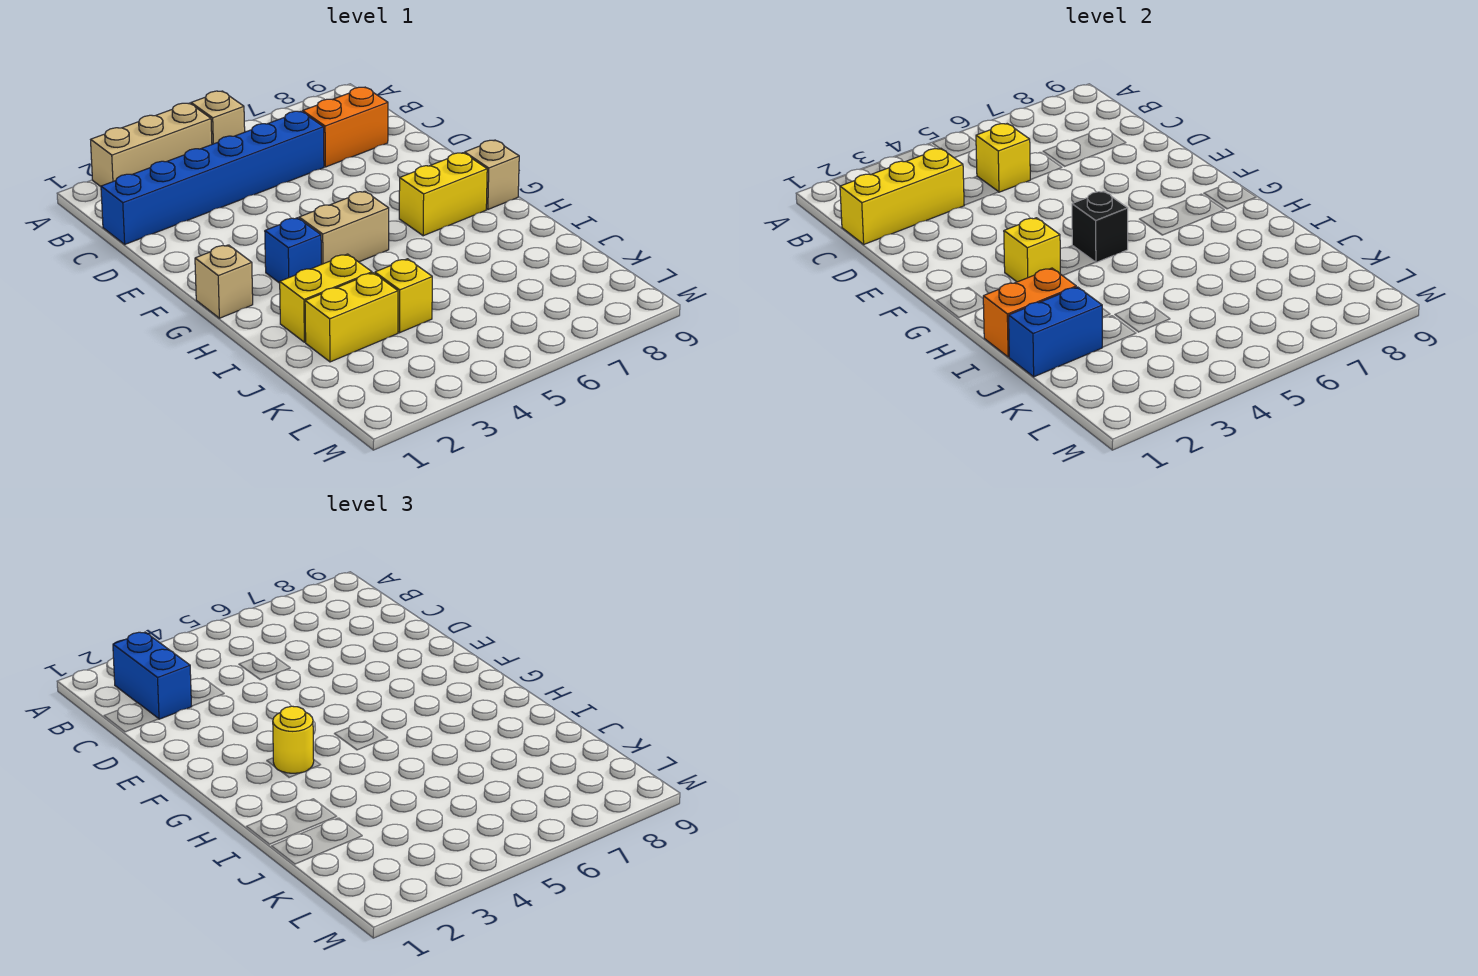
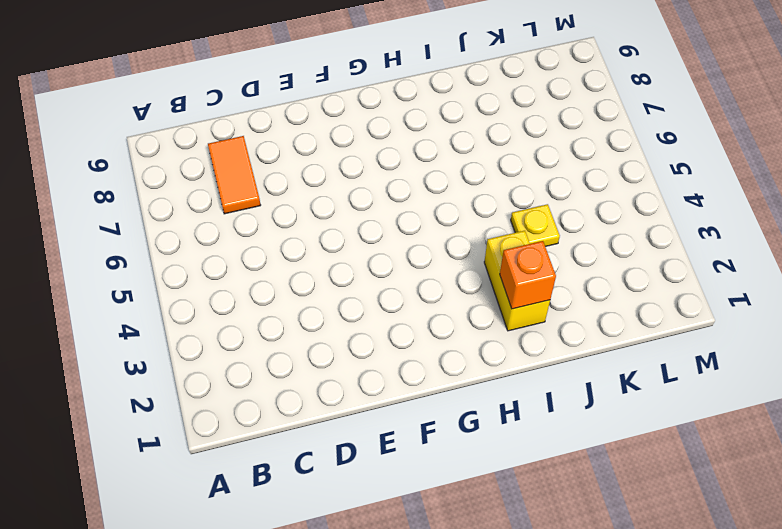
orange tile C7:C8 level 1 -> orange brick C7:C8 level 1
orange brick I2 level 2 -> orange brick I1:I2 level 2
yellow plate J4 level 1 -> yellow brick J4 level 1
none -> tan brick A2:A4 level 1
none -> tan brick A5 level 1
none -> blue brick C1:C6 level 1

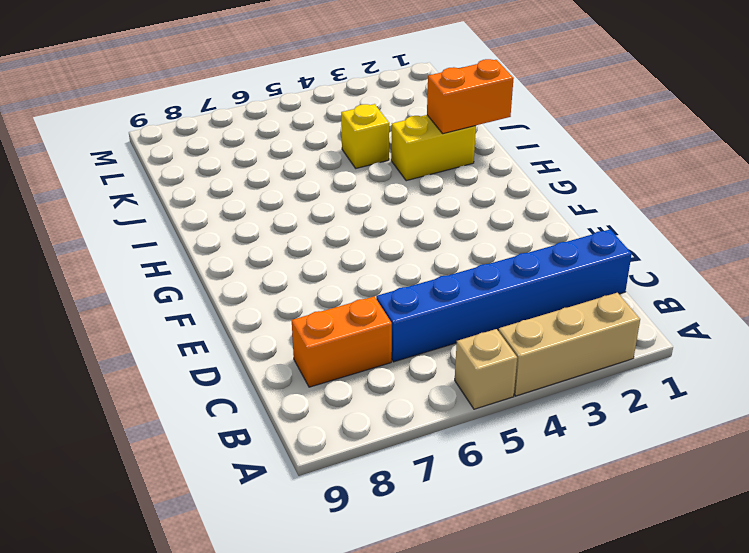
none -> tan brick G1 level 1
none -> blue brick G3 level 1
none -> tan brick G4:G5 level 1

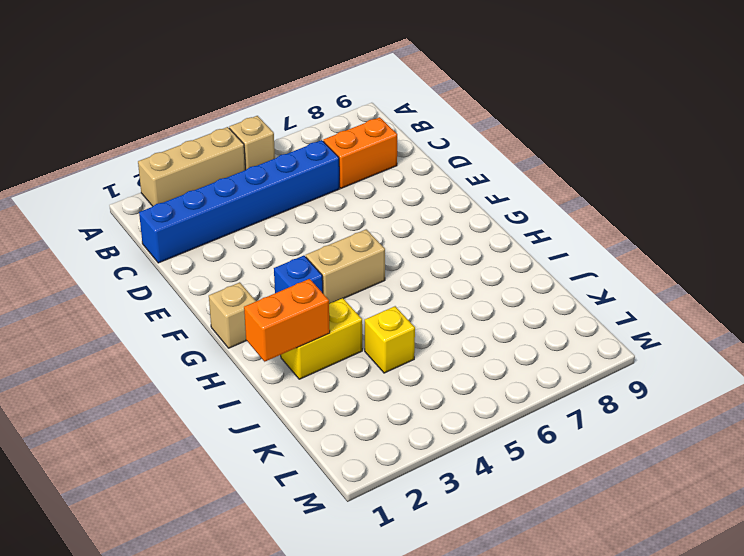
none -> yellow brick G7:G8 level 1
none -> tan brick G9 level 1
none -> yellow brick J2:J3 level 1

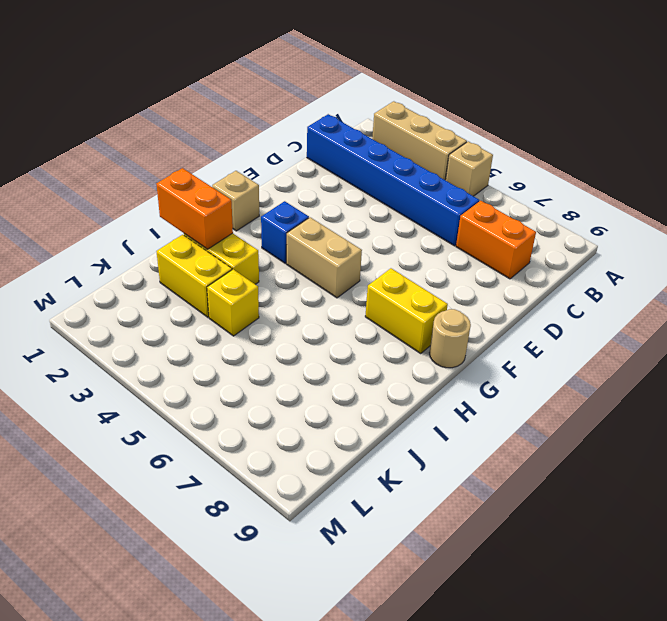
tan round brick G9 level 1 -> tan brick G9 level 1
none -> yellow brick C1:C3 level 2
none -> yellow brick C5 level 2
none -> yellow brick G3 level 2

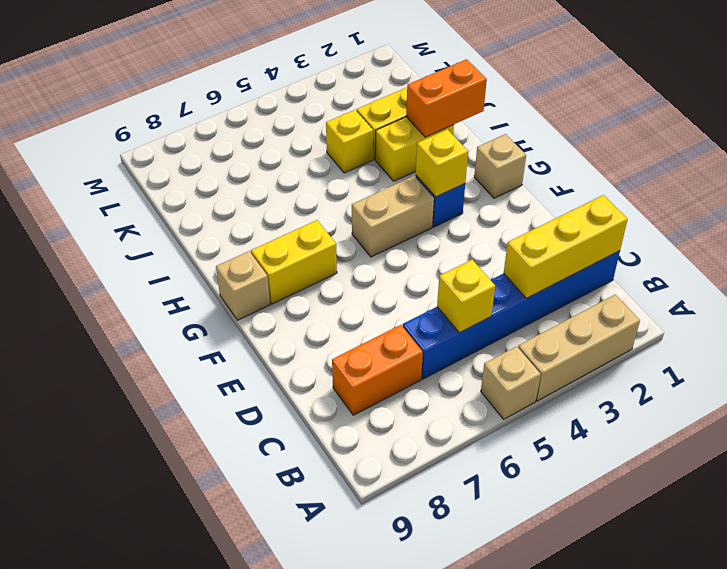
none -> black brick G5 level 2
none -> blue brick J1:J2 level 2
none -> blue brick B2:C2 level 3

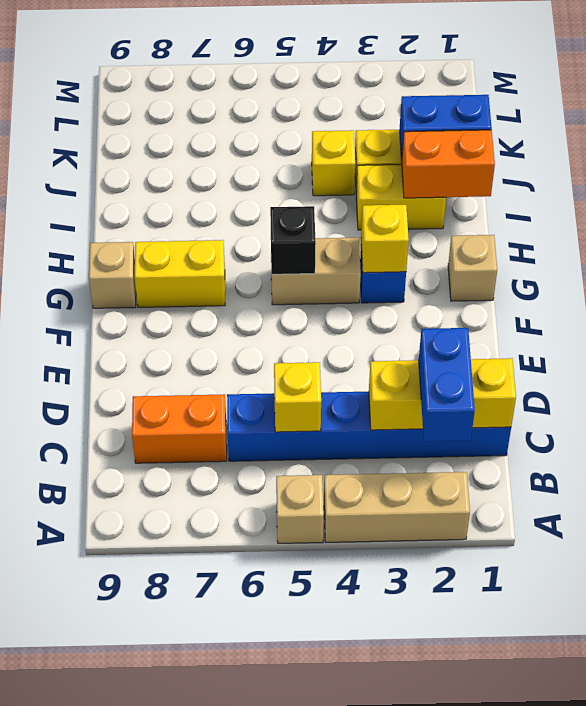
none -> yellow round brick G3 level 3

